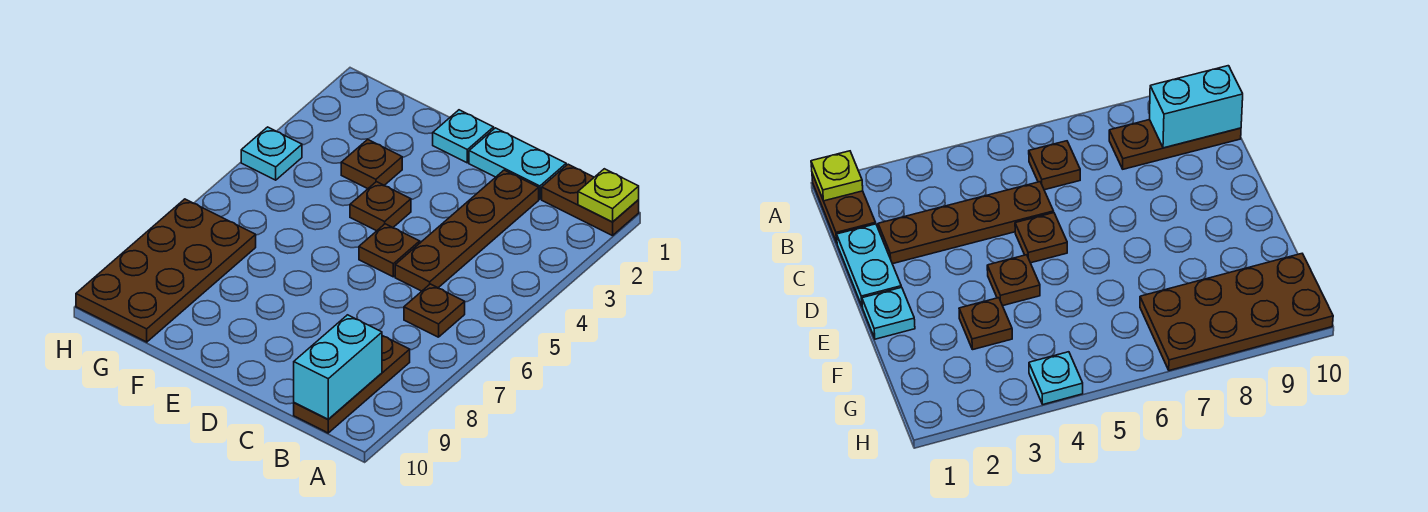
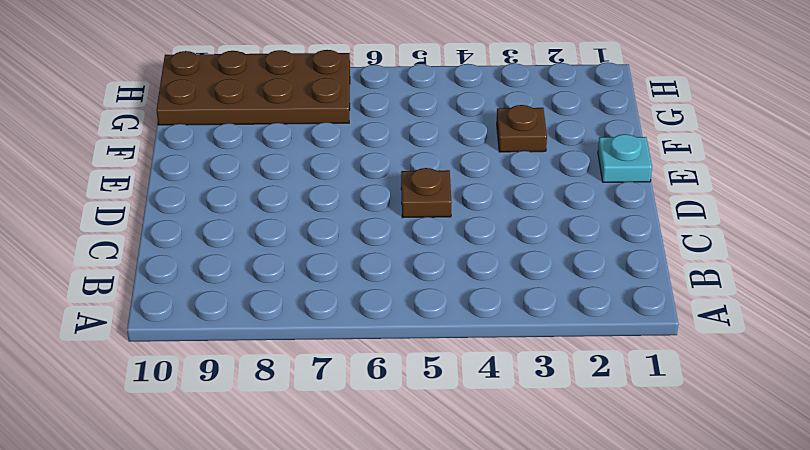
none -> brown plate A1:B1 level 1
none -> brown plate B6 level 1
none -> brown plate B8:B10 level 1

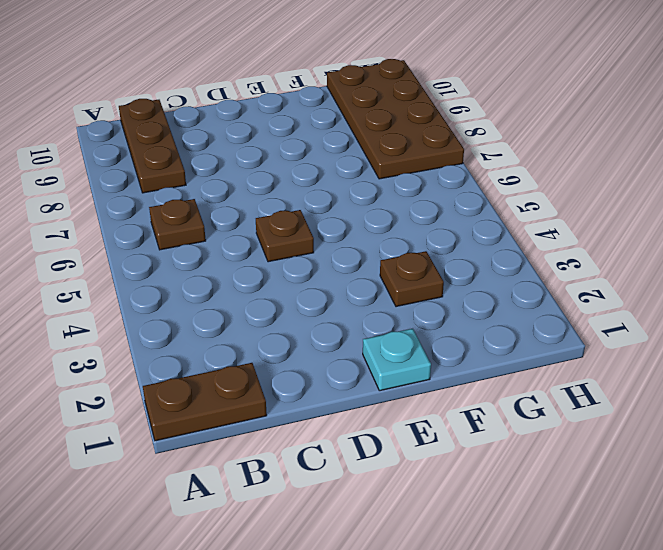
none -> cyan plate C1:D1 level 1
none -> brown plate C2:C5 level 1
none -> brown plate E4 level 1

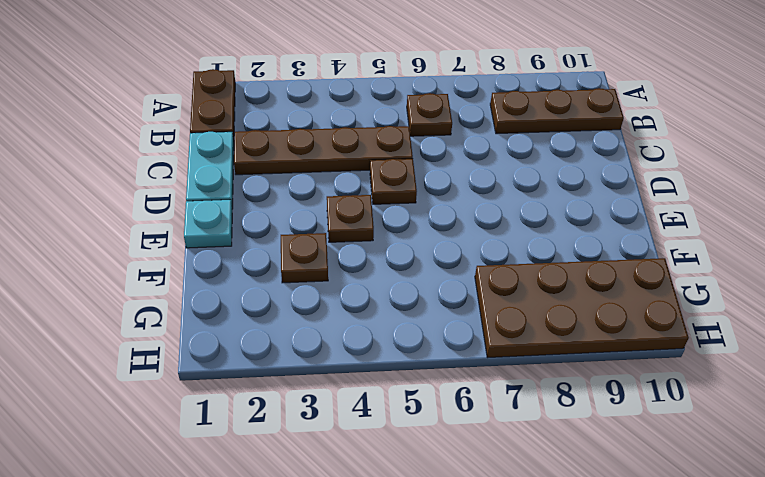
none -> cyan plate H4 level 1
none -> lime plate A1 level 2
none -> cyan brick B9:B10 level 2

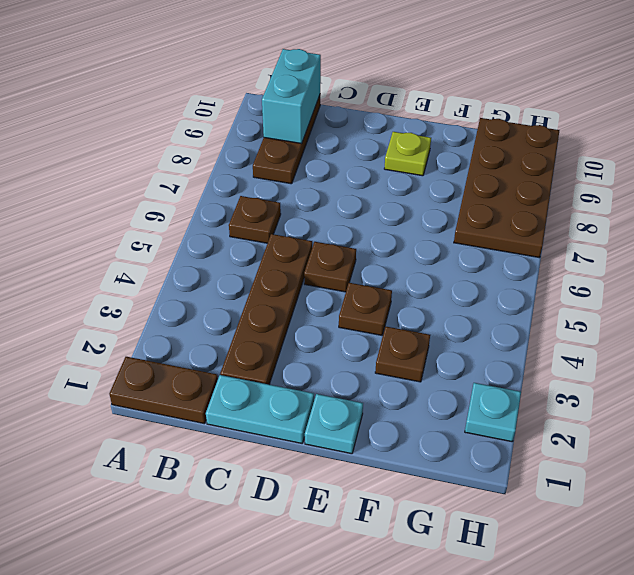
lime plate E9 level 1 -> lime plate A1 level 2
cyan plate H2 level 1 -> cyan plate H4 level 1

